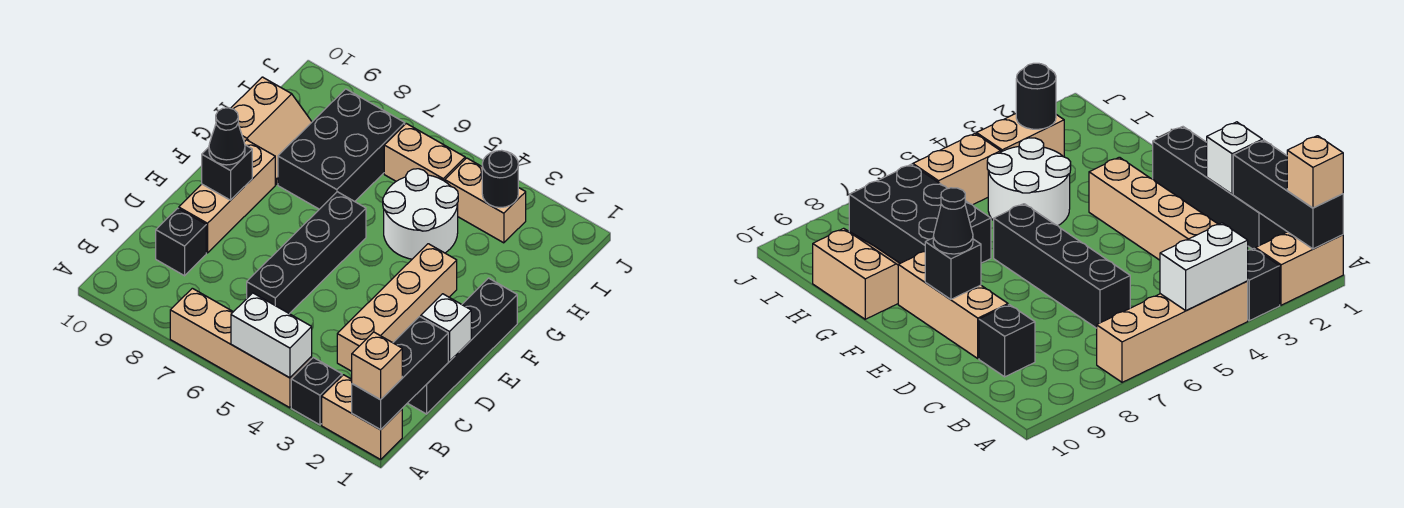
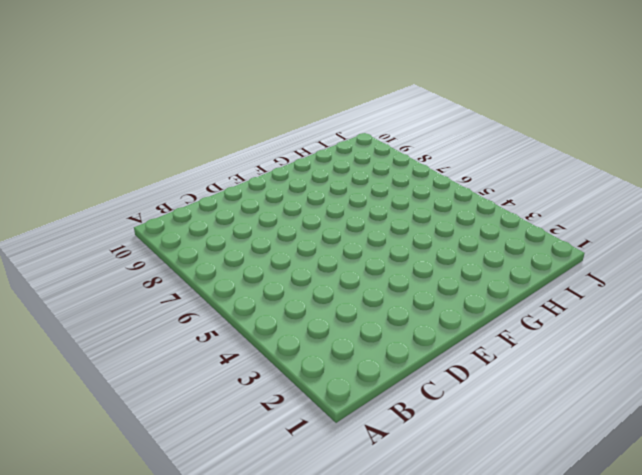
none -> tan brick A1:A2 level 1
none -> black brick A3 level 1
none -> tan brick A4:A7 level 1

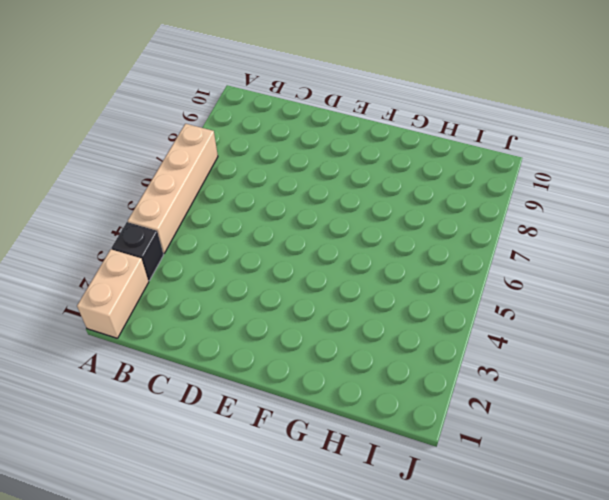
none -> black brick C1:F1 level 1
none -> tan brick C3:F3 level 1
none -> black brick C6:F6 level 1

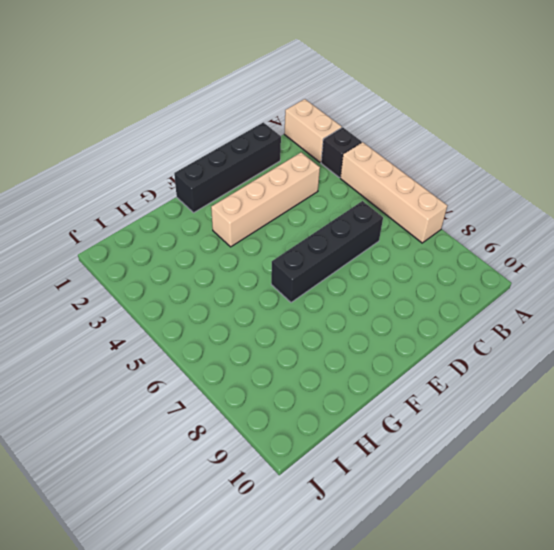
none -> black brick C9 level 1
none -> tan brick D9:F9 level 1
none -> white round brick G4:H5 level 1

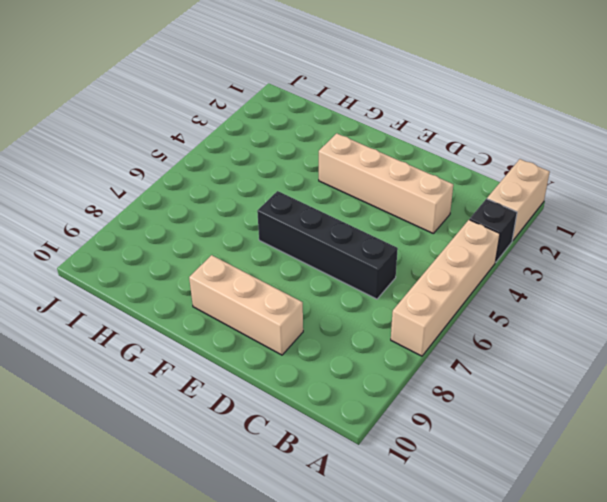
none -> black brick C1:F1 level 1
none -> black brick C9 level 1
none -> white round brick G4:H5 level 1

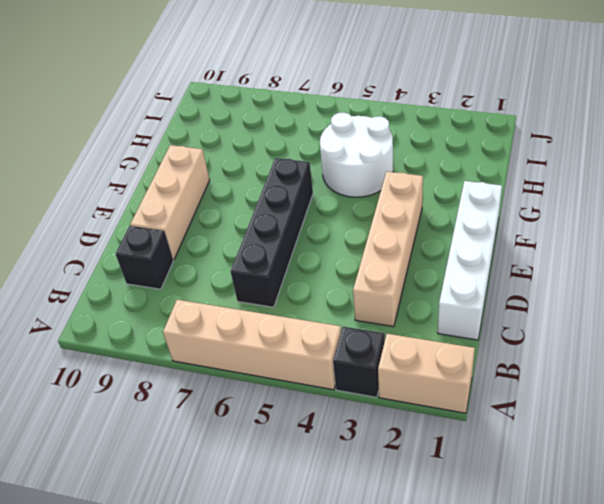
white brick C1:F1 level 1 -> black brick C1:F1 level 1
none -> black brick G7:I8 level 1
none -> tan slope G9:H10 level 1 top 10
none -> tan brick I3:I4 level 1

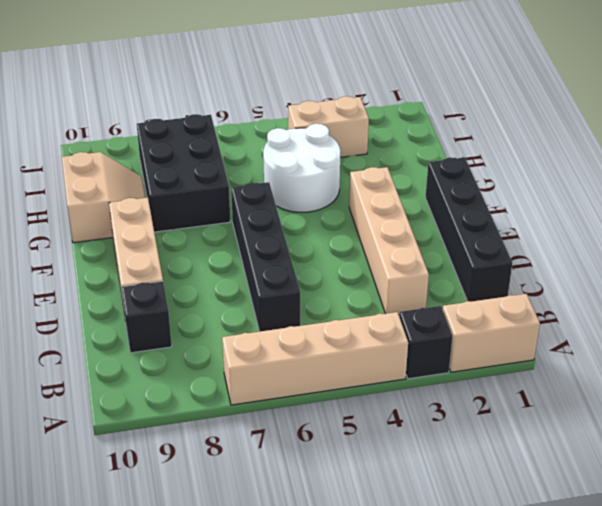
none -> tan brick I5:I6 level 1
none -> black brick A1:C1 level 2
none -> white brick A4:A5 level 2

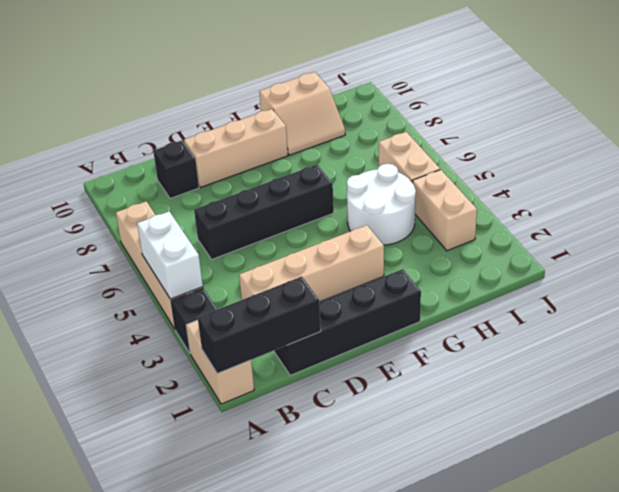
none -> black brick G7:I8 level 1
none -> white brick D1 level 2
none -> black brick E9 level 2

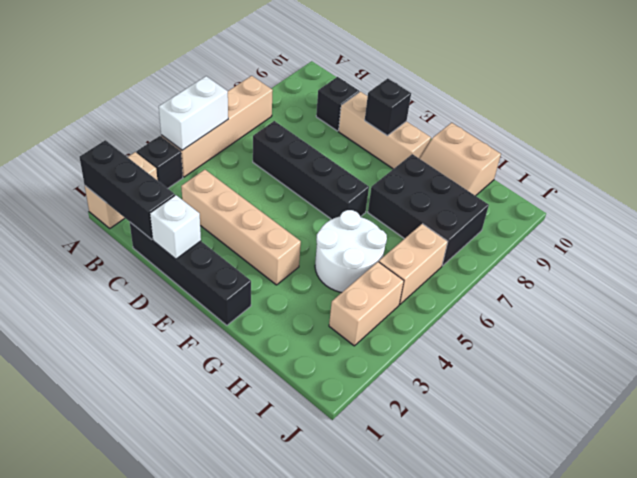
none -> black round brick I3 level 2
none -> tan brick A1 level 3
none -> black cone E9 level 3

